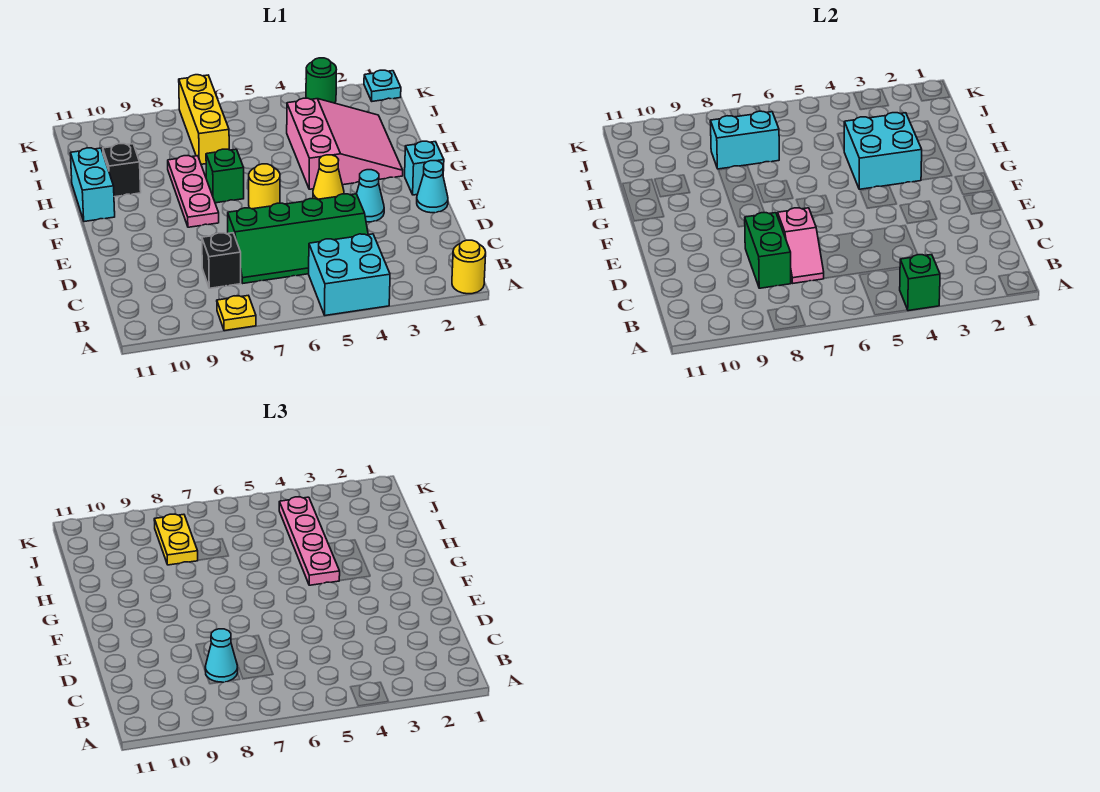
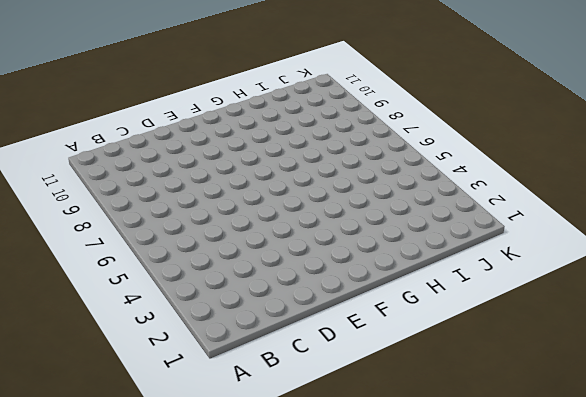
none -> yellow round brick A1 level 1
none -> cyan brick A4:B5 level 1
none -> yellow plate A8 level 1

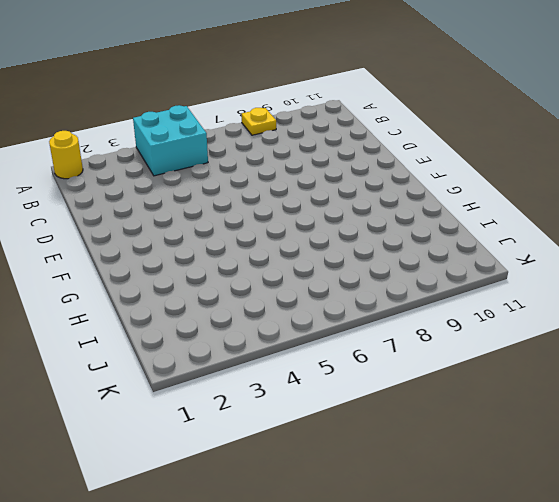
none -> green slope C4:D7 level 1 top D
none -> black brick C8 level 1
none -> cyan cone E1 level 1

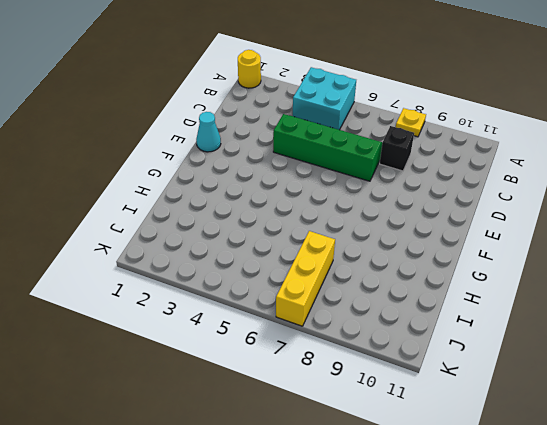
none -> cyan cone E3 level 1
none -> cyan brick F1 level 1
none -> yellow cone F4 level 1

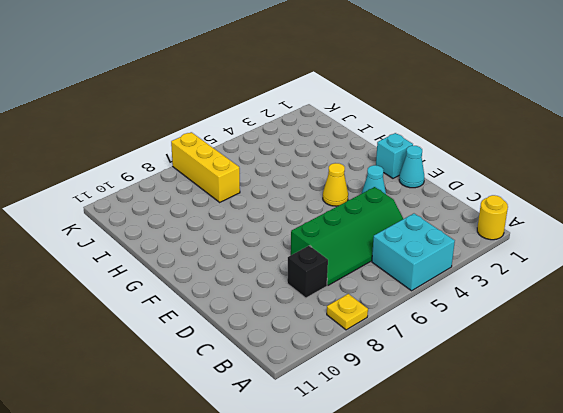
none -> yellow round brick F6 level 1
none -> pink plate F8:H8 level 1
none -> pink slope G2:I4 level 1 top 4

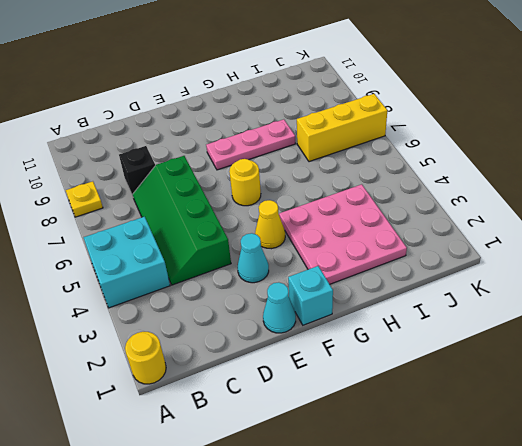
pink plate G2:I4 level 1 -> pink slope G2:I4 level 1 top 4
none -> green brick G7 level 1
none -> cyan brick G11:H11 level 1
none -> black brick H10 level 1

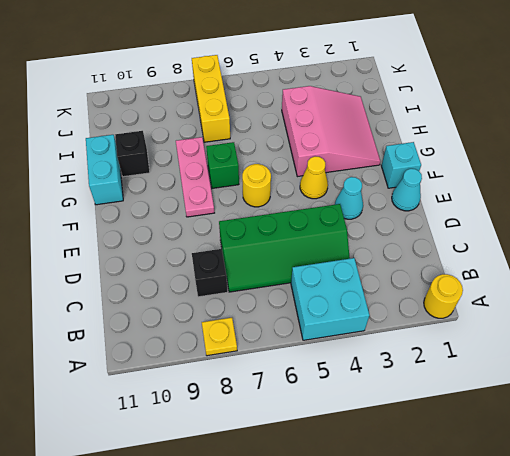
none -> cyan plate K1 level 1
none -> green round brick K3 level 1
none -> green brick A4 level 2

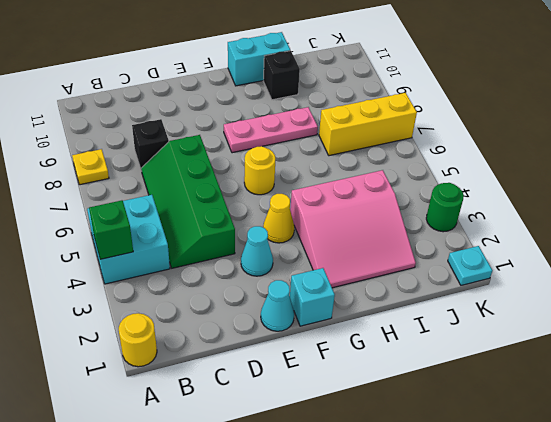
none -> green brick G7 level 1
none -> pink slope C7:D7 level 2 top D
none -> green brick C8:D8 level 2

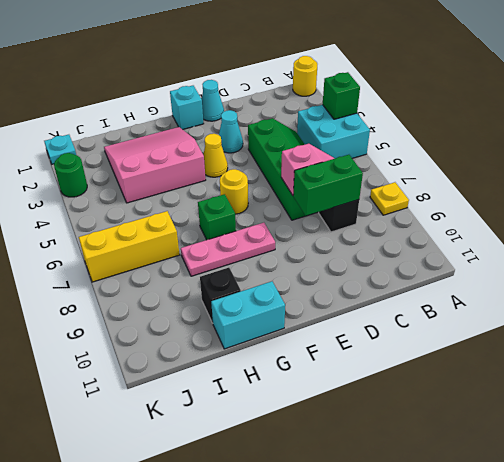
none -> cyan brick G3:H4 level 2
none -> cyan brick I7:I8 level 2
none -> cyan cone C8 level 3

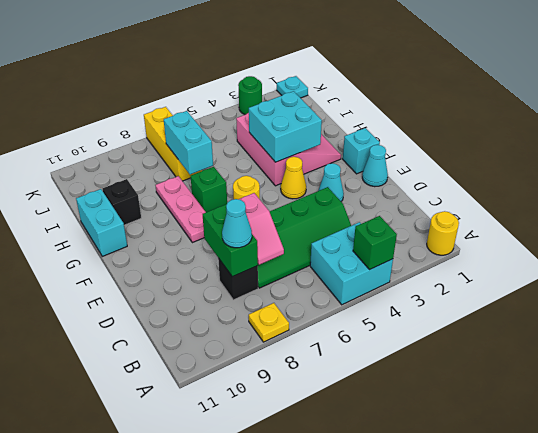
cyan brick H7:I7 level 2 -> cyan brick I7:I8 level 2
none -> pink plate G4:J4 level 3
none -> yellow plate I8:J8 level 3

